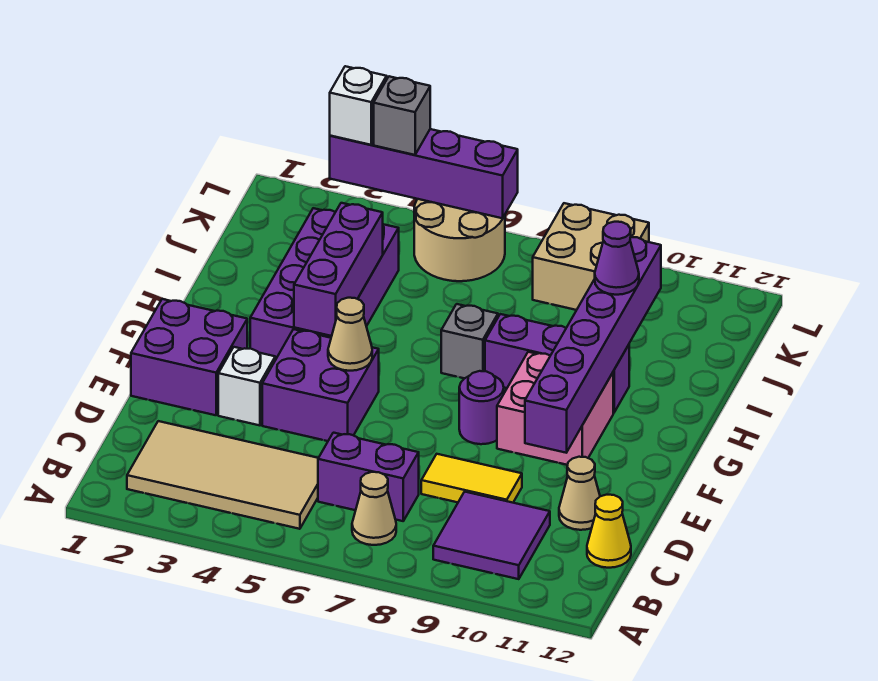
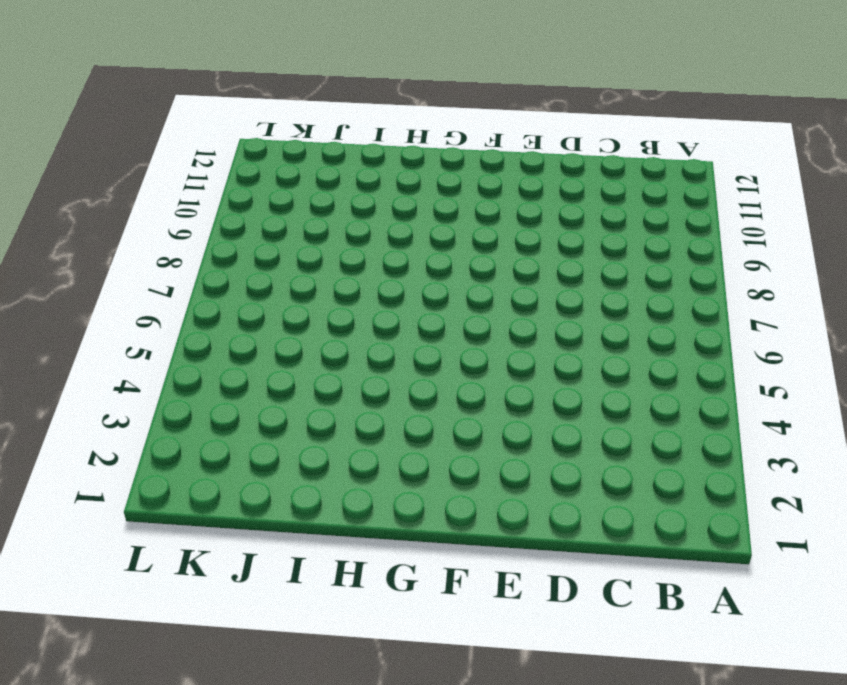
none -> tan tile B2:C5 level 1
none -> tan cone B7 level 1
none -> purple tile B9:C10 level 1

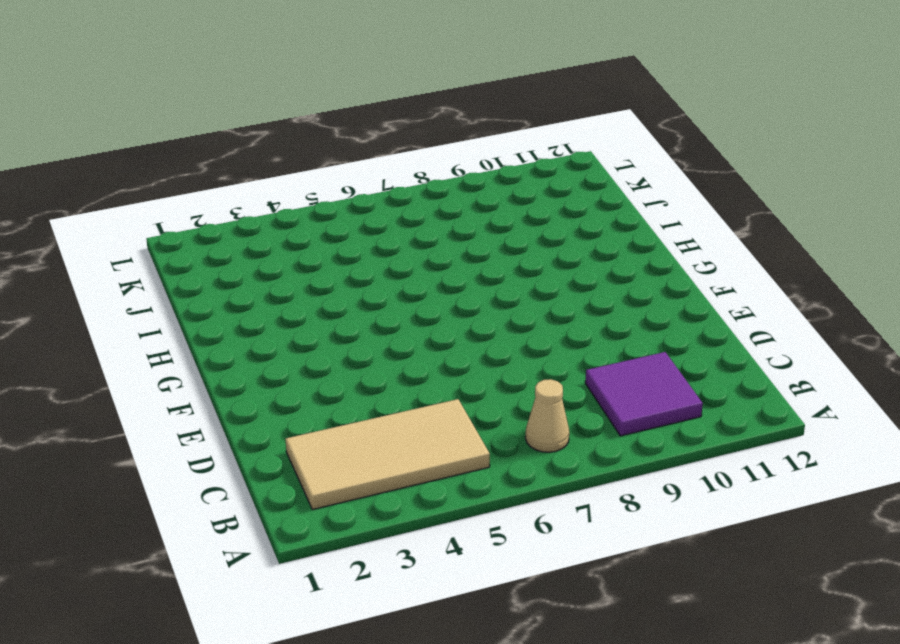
none -> purple brick C6:C7 level 1
none -> yellow cone C12 level 1
none -> yellow tile D8:D9 level 1

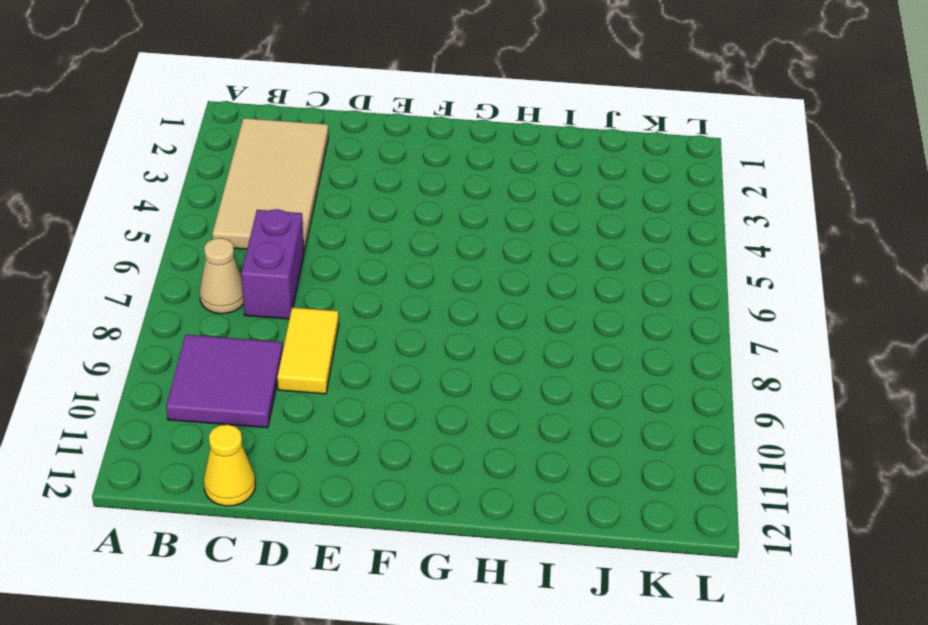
none -> tan cone D11 level 1
none -> purple brick E1:F2 level 1
none -> white brick E3 level 1

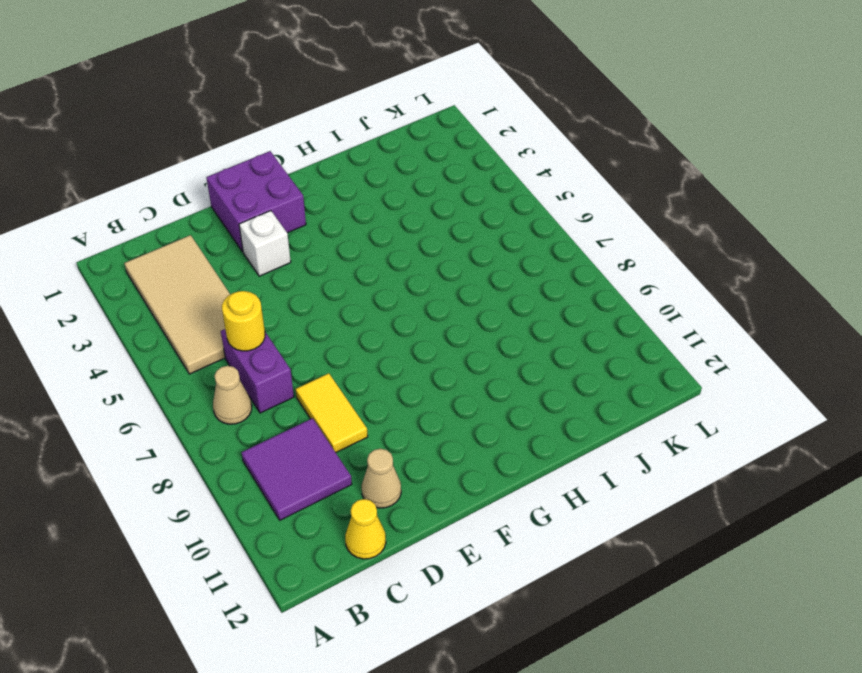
yellow round brick C6 level 2 -> none
none -> purple brick E4:F5 level 1
none -> purple round brick F8 level 1
none -> pink brick F9:G10 level 1

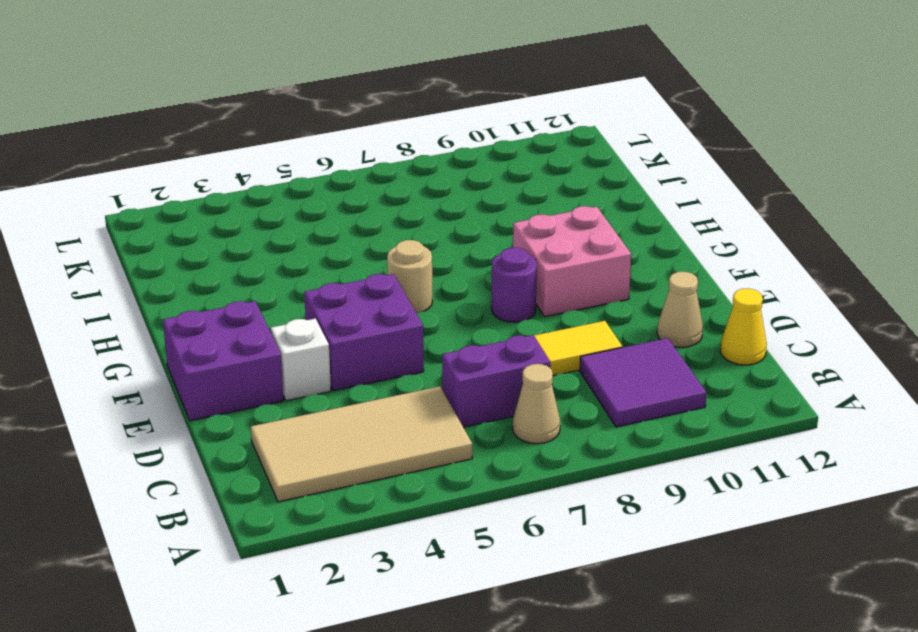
tan round brick G6 level 1 -> none
none -> purple brick G3:J4 level 1
none -> grey brick H7 level 1
none -> purple brick H8:H10 level 1

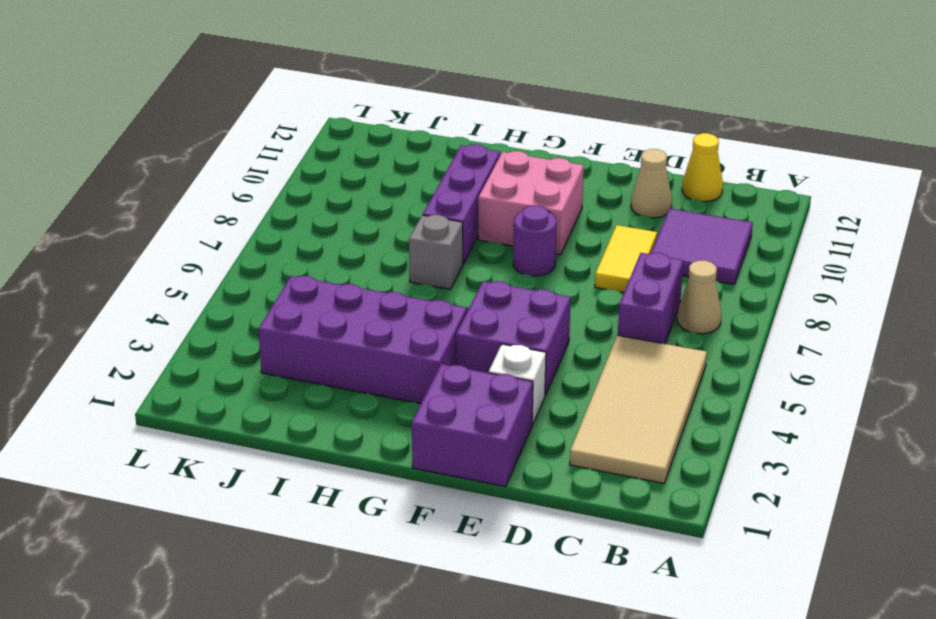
none -> tan round brick K5:L6 level 1
none -> tan brick K8:L9 level 1
none -> purple brick E10:J10 level 2

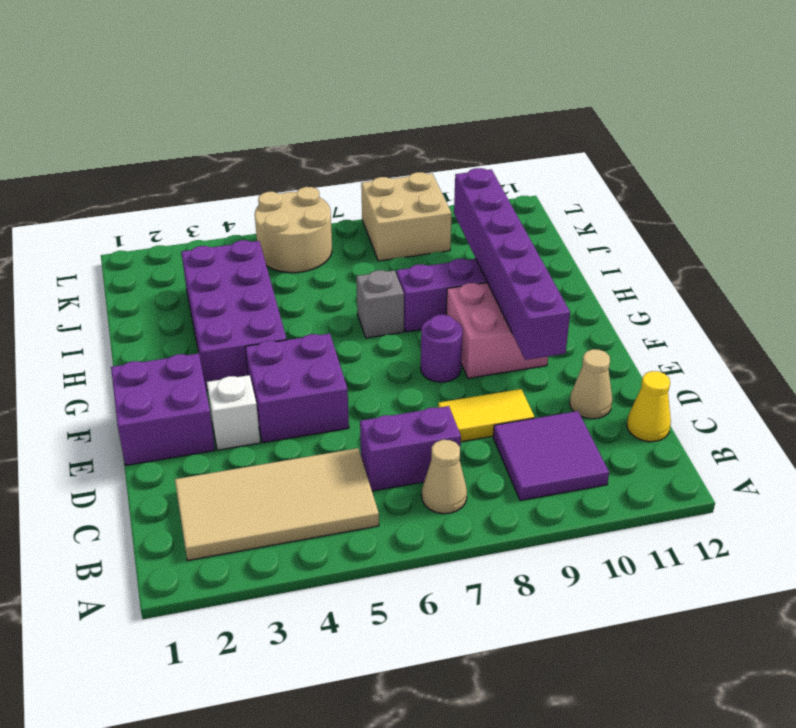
none -> tan cone F5 level 2
none -> purple brick G4:I4 level 2
none -> purple brick L3:L6 level 2

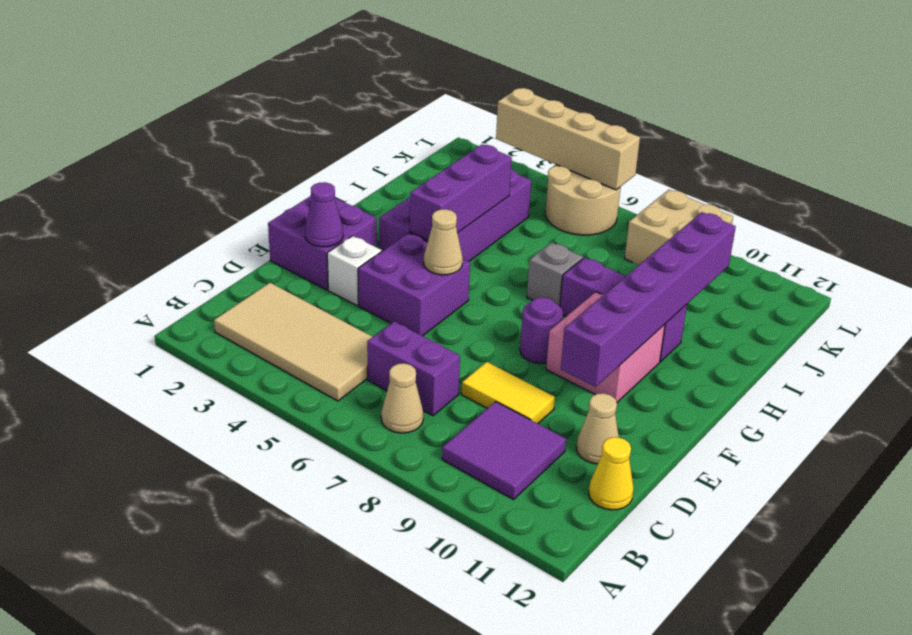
purple cone E2 level 2 -> purple cone I10 level 3
tan brick L3:L6 level 2 -> purple brick L3:L6 level 2
none -> white brick L3 level 3
none -> grey brick L4 level 3

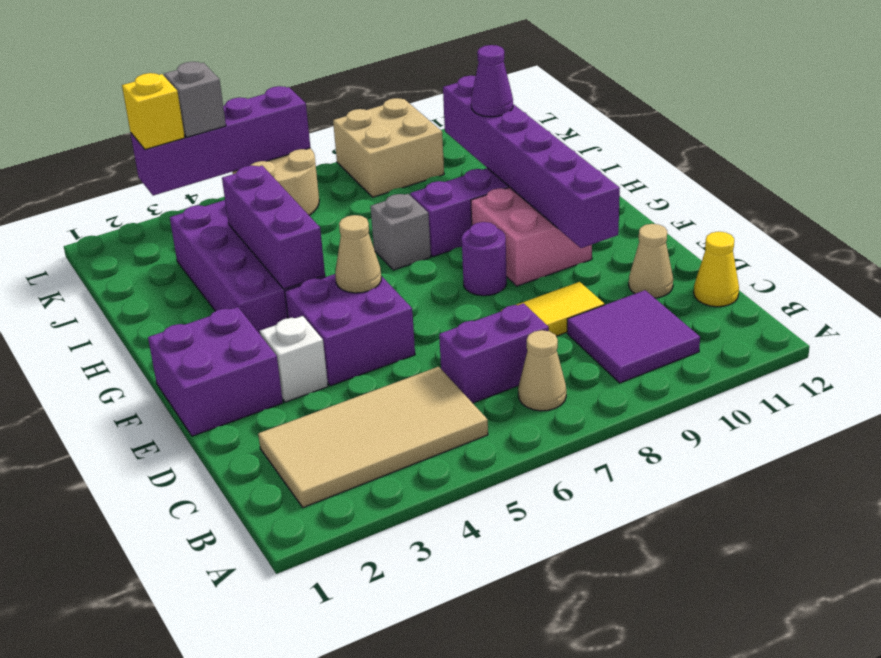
yellow brick L3 level 3 -> white brick L3 level 3

